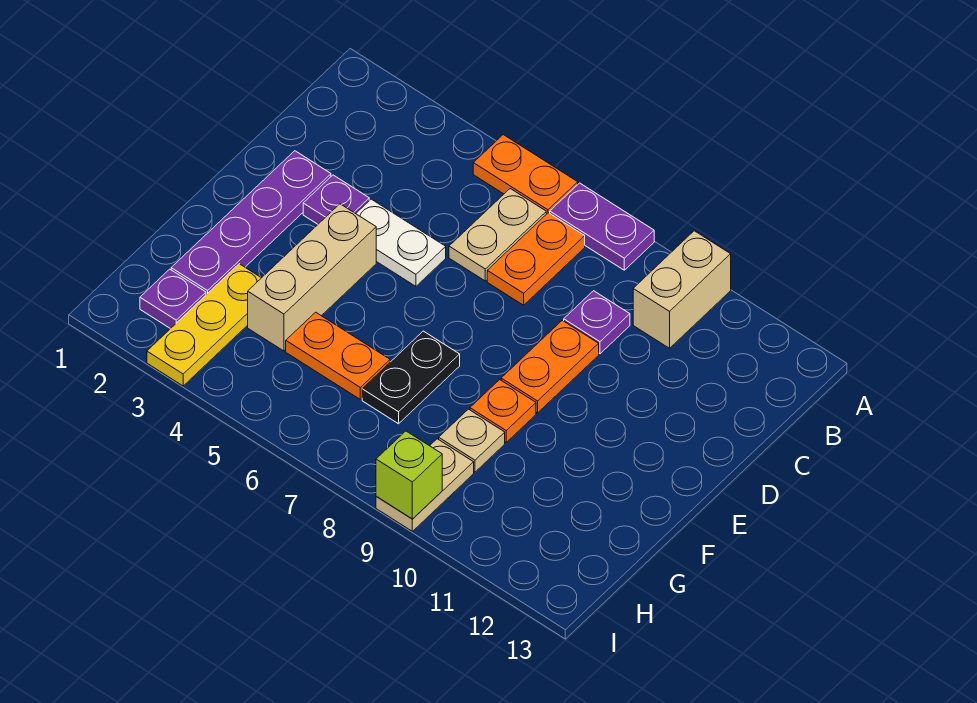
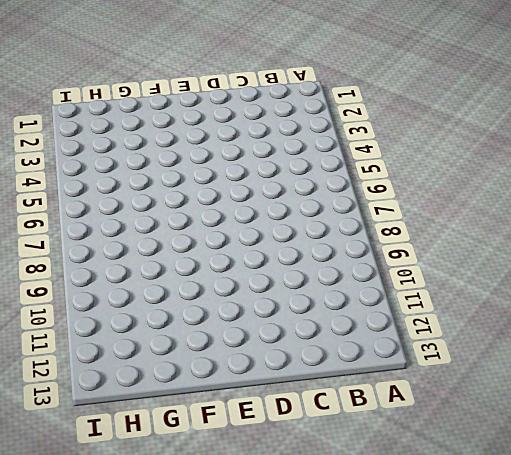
none -> orange plate A5:A6 level 1
none -> purple plate A7:A8 level 1
none -> tan brick A10:B10 level 1

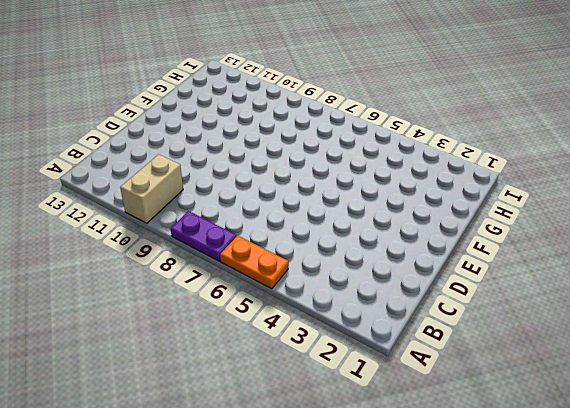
none -> tan plate B6:C6 level 1
none -> orange plate B7:C7 level 1
none -> purple plate C9 level 1

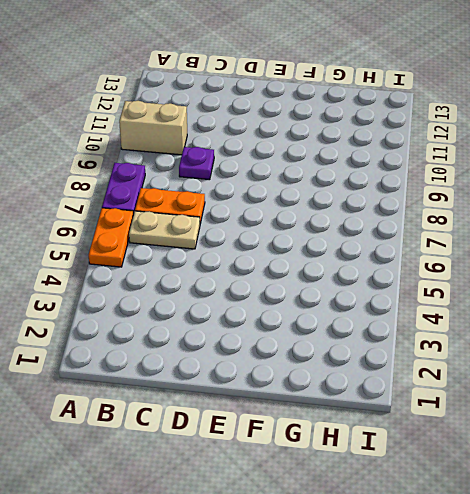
none -> purple plate D2:G2 level 1
none -> purple plate D3 level 1
none -> white plate D4:D5 level 1

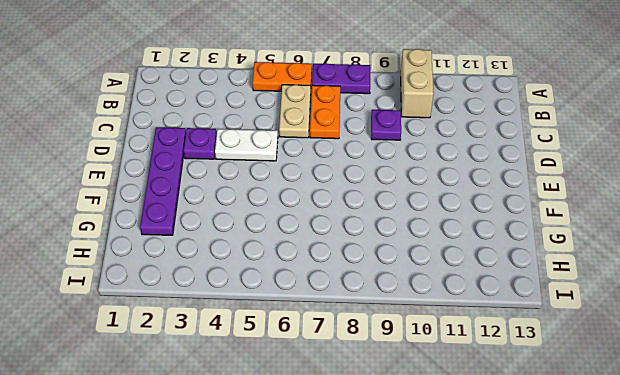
none -> orange plate D9:E9 level 1
none -> tan brick E4:G4 level 1
none -> black plate F7:G7 level 1

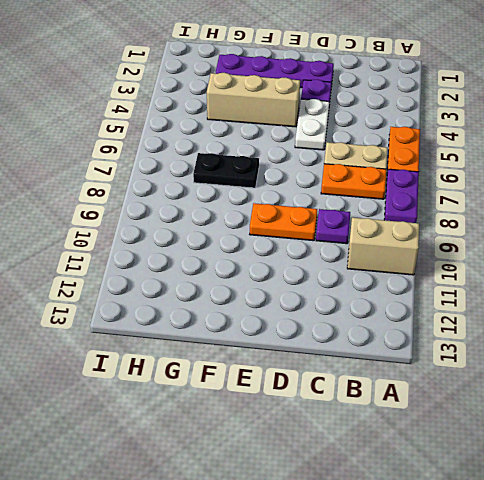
none -> orange plate F9 level 1
none -> yellow plate G3:I3 level 1
none -> orange plate G5:G6 level 1

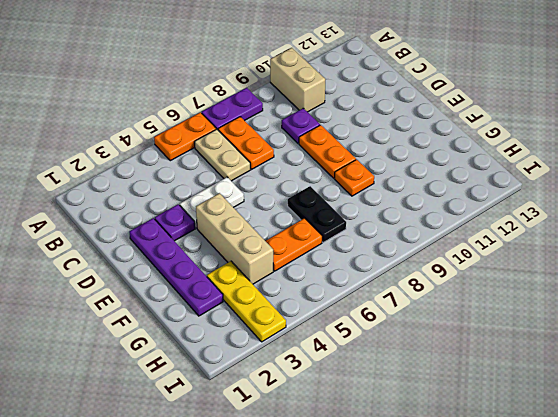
none -> tan plate G9 level 1
none -> purple plate H2 level 1
none -> tan plate H9:I9 level 1

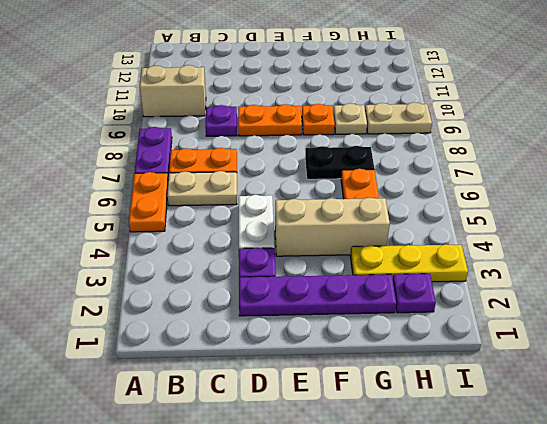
none -> lime brick I9 level 2

